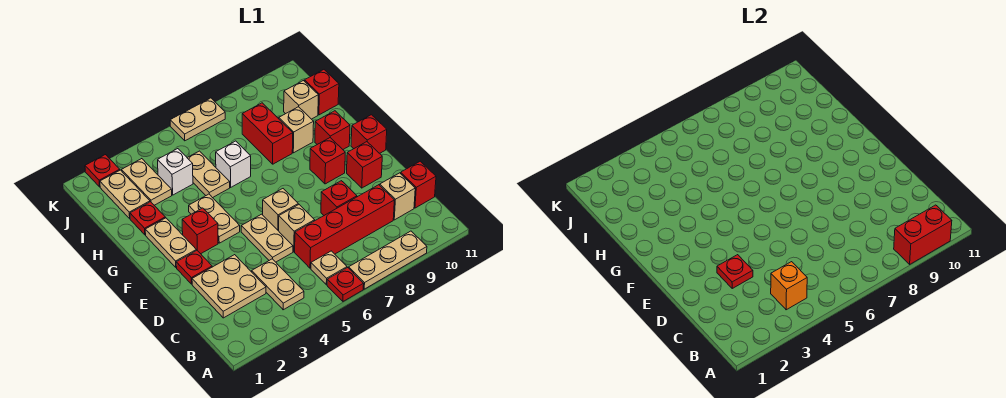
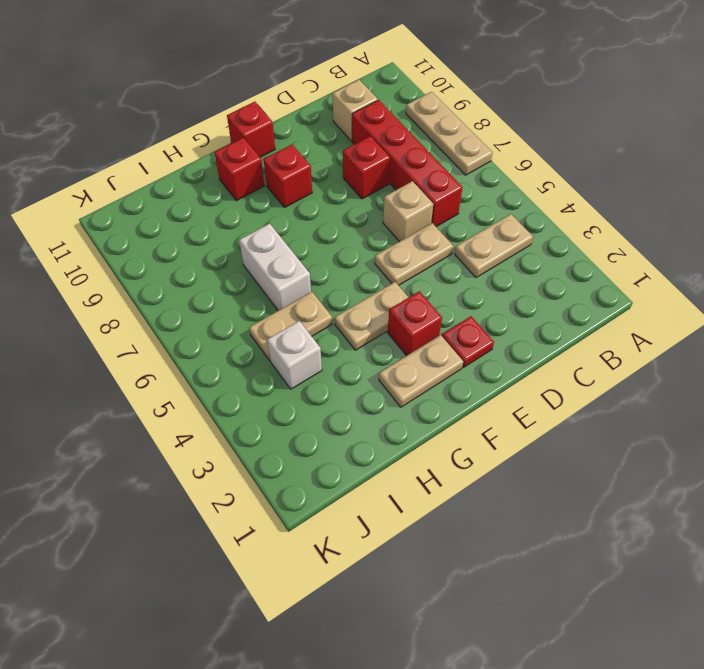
white brick H6:H7 level 1 -> white brick H6 level 1
none -> red plate A6 level 1
none -> tan plate B6 level 1
none -> tan plate C2:D3 level 1
none -> red brick C11 level 1

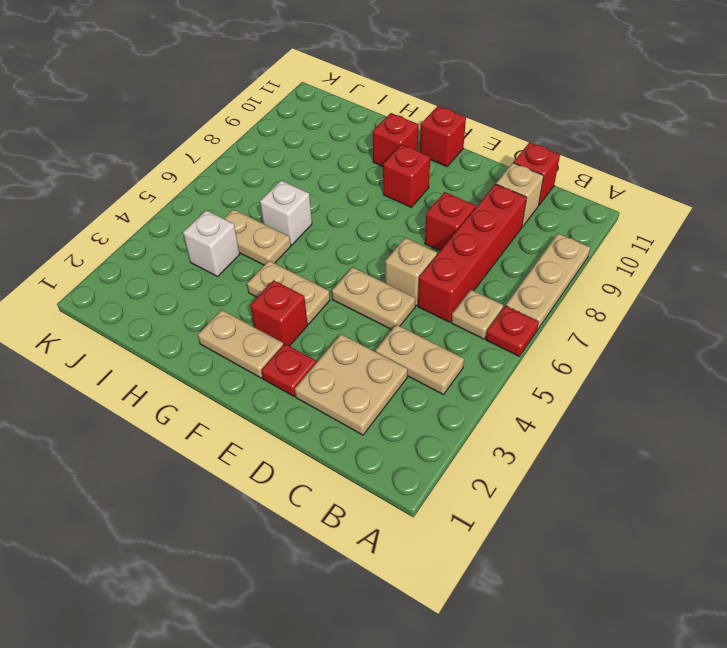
none -> tan brick E6 level 1
none -> red brick E10 level 1
none -> red plate H2 level 1
none -> red brick H8:I8 level 1

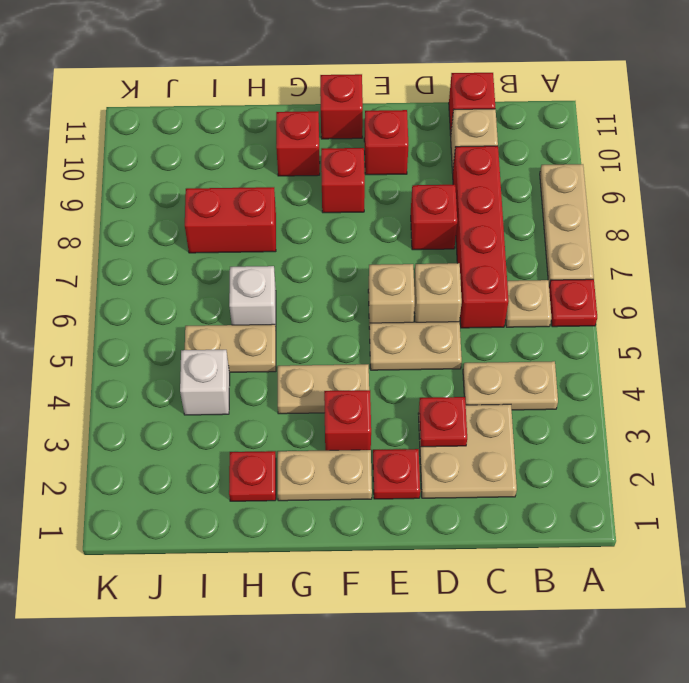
none -> tan brick H9 level 1
none -> tan plate I2:J2 level 1
none -> tan plate I3:J3 level 1
none -> tan brick I10 level 1

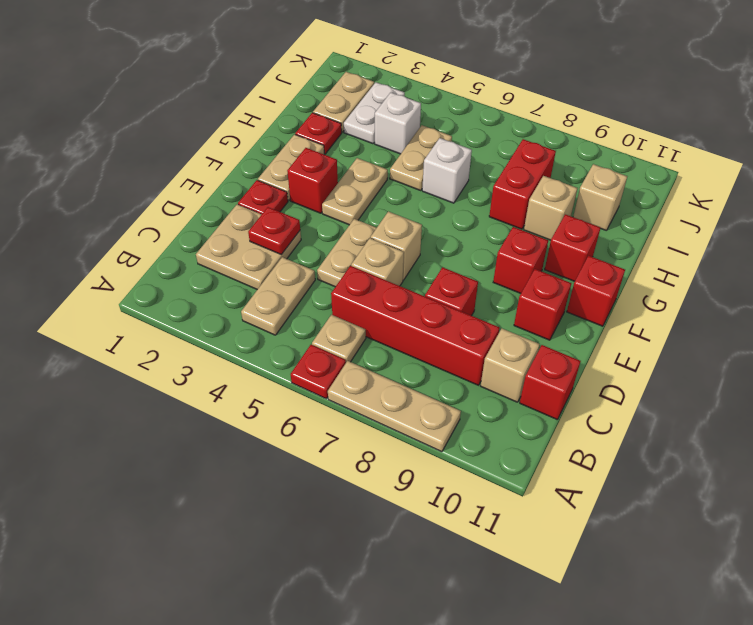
white plate I3:J3 level 1 -> tan plate I3:J3 level 1
none -> red brick I11 level 1
none -> red plate K2 level 1
none -> tan plate K6:K7 level 1
none -> red brick A9:A10 level 2

